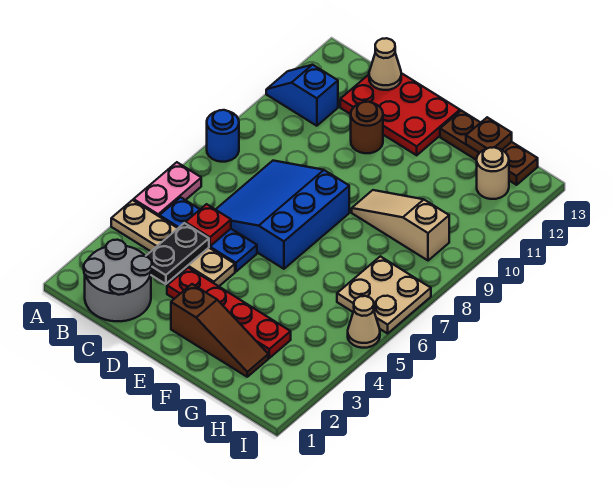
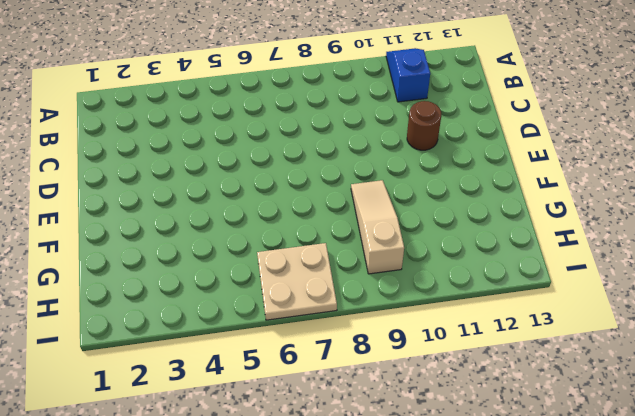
none -> tan plate A4:D4 level 1
none -> pink plate A5:A6 level 1
none -> blue round brick A8 level 1

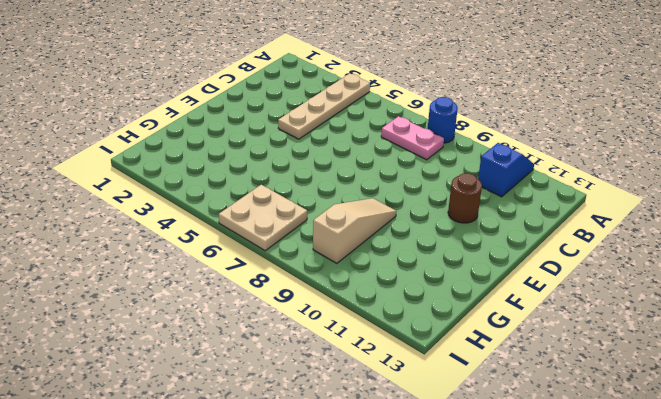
pink plate B7:B8 level 1 -> pink plate A5:A6 level 1
none -> grey round brick B1:C2 level 1
none -> blue plate B5:D5 level 1
none -> blue slope C6:E8 level 1 top E

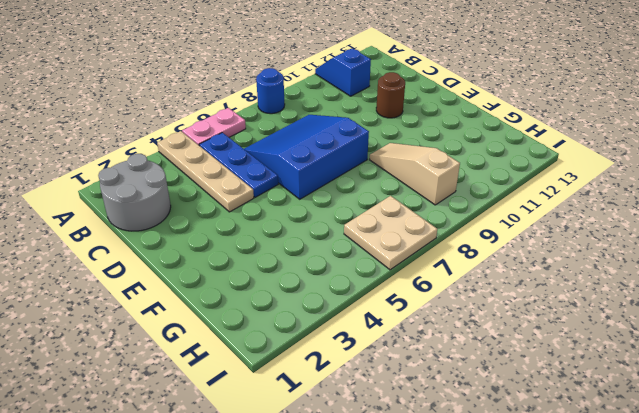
none -> red plate C12:E13 level 1
none -> red plate D3:G3 level 1
none -> brown slope E2:G2 level 1 top E

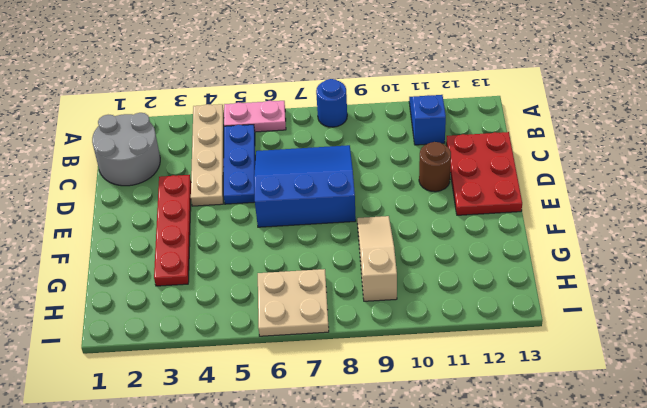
none -> brown slope E2:G2 level 1 top E
none -> brown plate F13:H13 level 1
none -> tan round brick H12 level 1

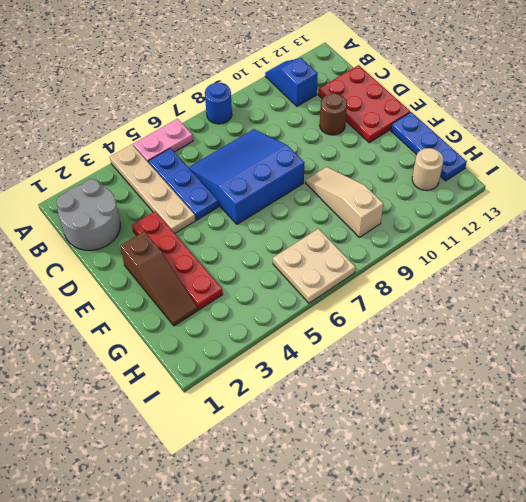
blue plate F13:H13 level 1 -> brown plate F13:H13 level 1
none -> tan cone I5 level 1
none -> black plate C3:C4 level 2
none -> red plate C5 level 2

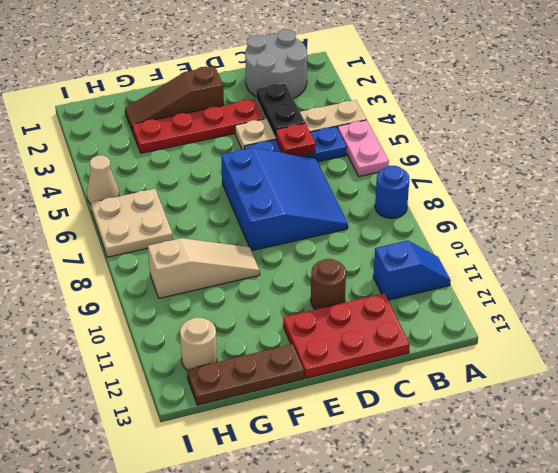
none -> tan cone C13 level 2
none -> brown plate G13 level 2

